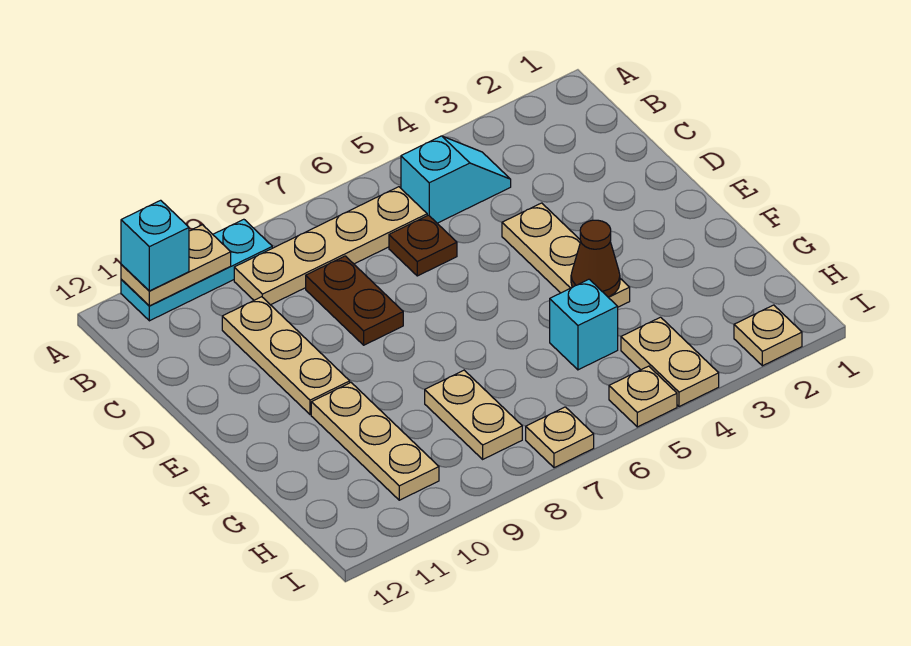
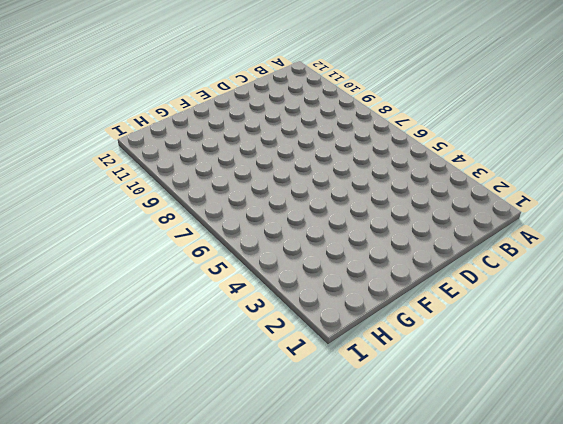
none -> cyan plate A9:A11 level 1
none -> cyan slope B4:B5 level 1 top 5
none -> tan plate B6:B9 level 1

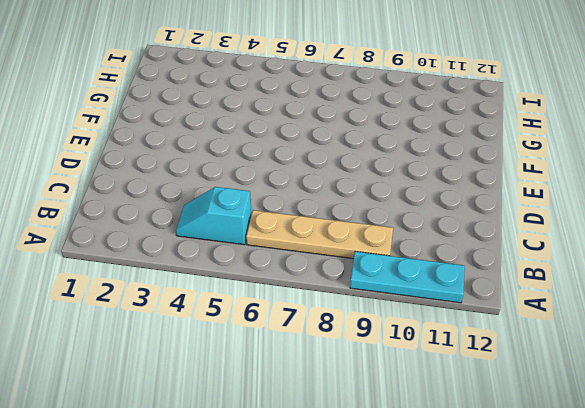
none -> brown plate C6 level 1
none -> brown plate C8:D8 level 1
none -> tan plate C10:E10 level 1

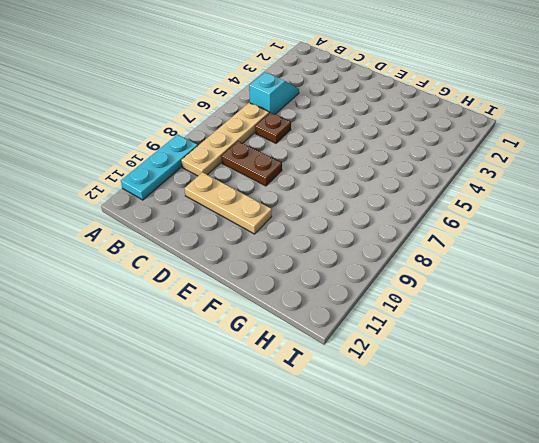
none -> tan plate D4:F4 level 1
none -> tan plate F10:H10 level 1
none -> cyan brick G5 level 1

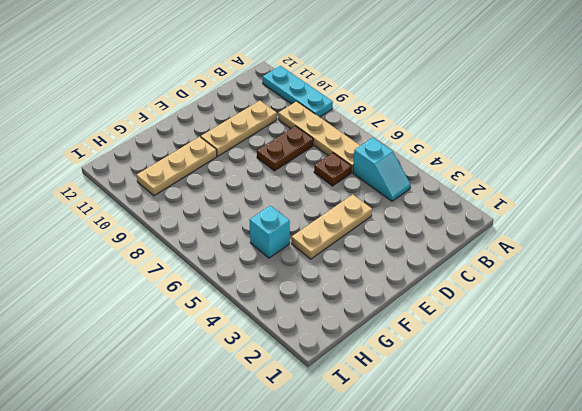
none -> tan plate G8:H8 level 1
none -> tan plate H4:I4 level 1
none -> tan plate I2 level 1

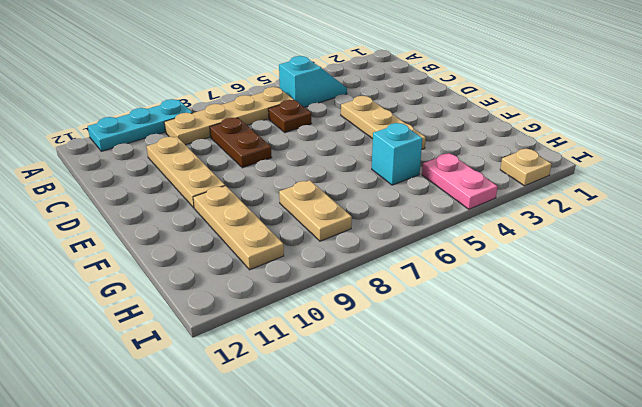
pink plate H4:I4 level 1 -> tan plate H4:I4 level 1
none -> tan plate I5 level 1
none -> tan plate I7 level 1
none -> tan plate A10:A11 level 2

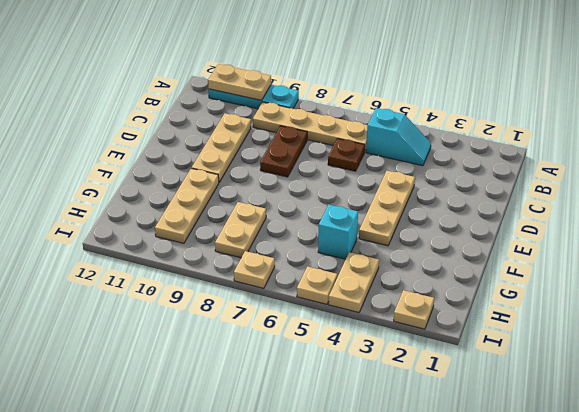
none -> brown cone F4 level 2
none -> cyan brick A11 level 3

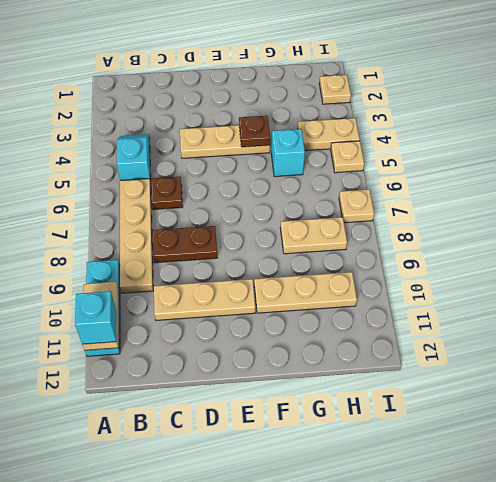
brown plate F4 level 2 -> brown cone F4 level 2

